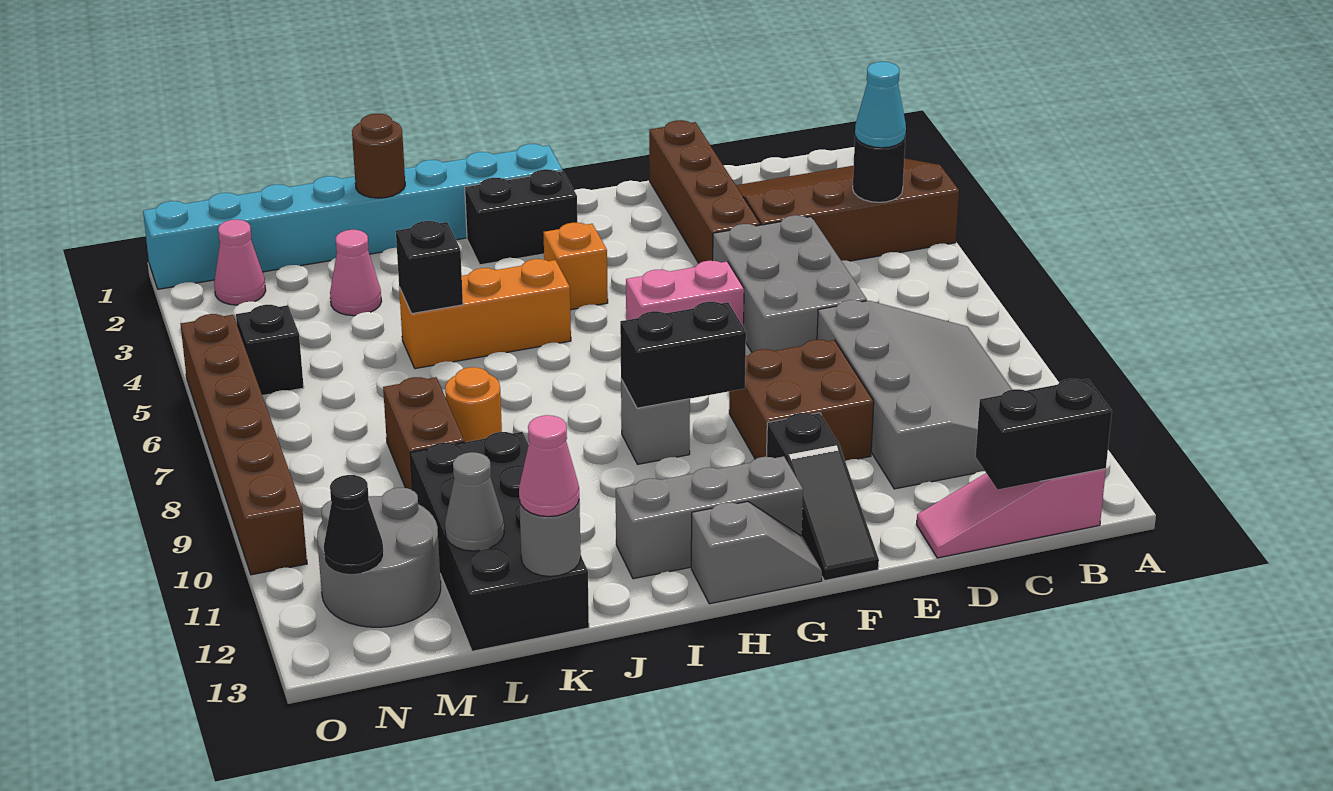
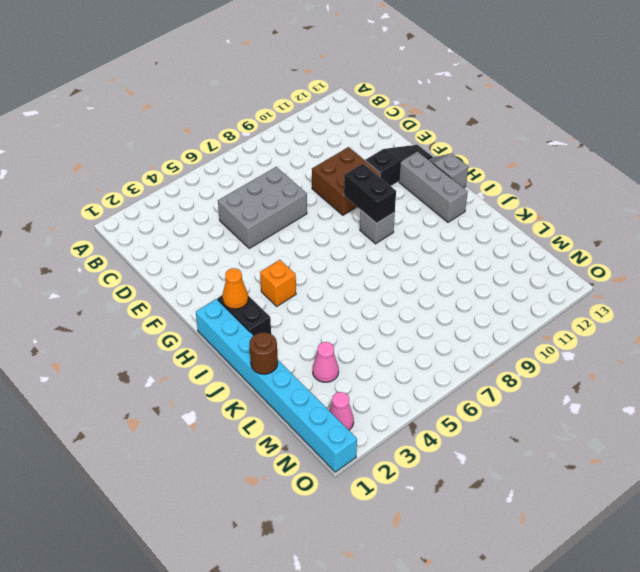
orange cone H2 level 2 -> none
none -> brown slope A2:D4 level 1 top 4
none -> grey slope B8:D11 level 1 top D
none -> pink slope B13:D13 level 1 top B
none -> brown brick E1:E4 level 1

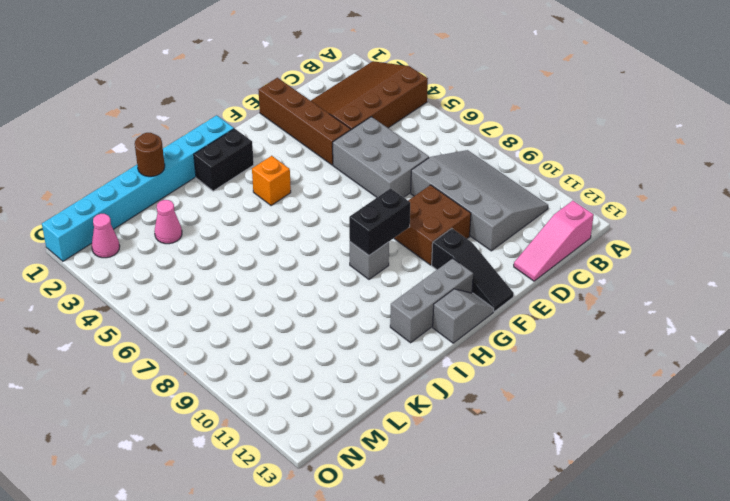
none -> pink brick F6:G6 level 1
none -> orange brick I5:K5 level 1
none -> orange round brick K8 level 1
none -> black brick K10:L13 level 1

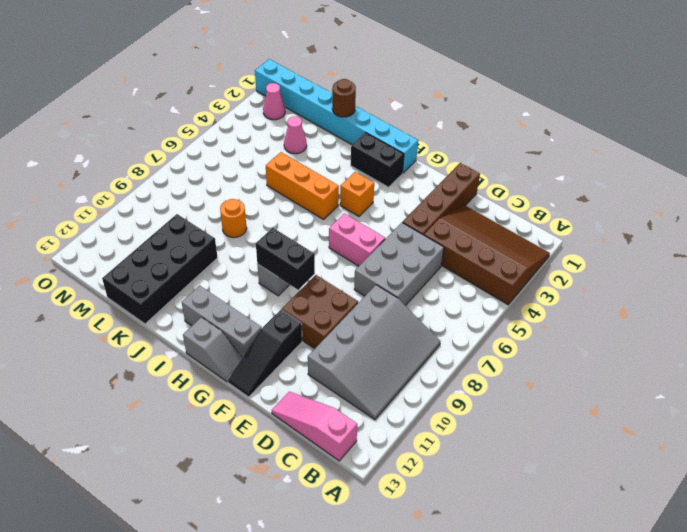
none -> brown brick L8:L9 level 1
none -> grey round brick M11:N12 level 1
none -> black brick N5 level 1
none -> brown brick O5:O10 level 1

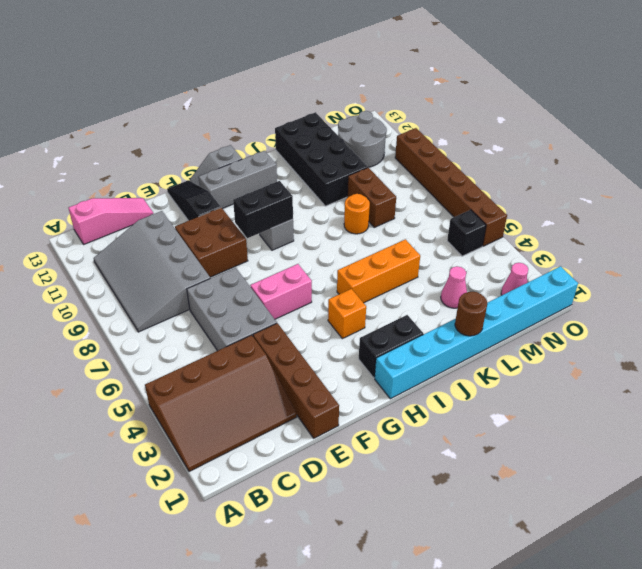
none -> black round brick B4 level 2
none -> black brick B13:C13 level 2
none -> black brick K5 level 2
none -> grey round brick K13 level 2

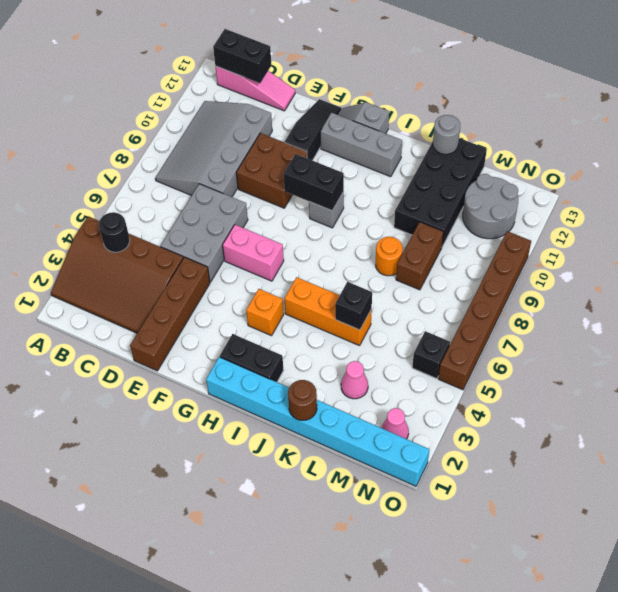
none -> grey cone L12 level 2
none -> black cone N12 level 2
none -> cyan cone B4 level 3
none -> pink cone K13 level 3

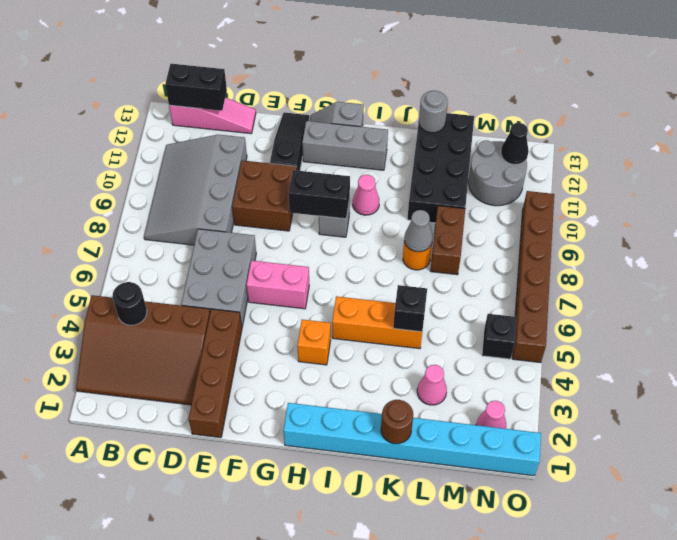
pink cone I10 level 1 -> pink cone K13 level 3
grey cone K8 level 2 -> grey cone L12 level 2
none -> black brick H2:I2 level 1
none -> cyan cone B4 level 3

